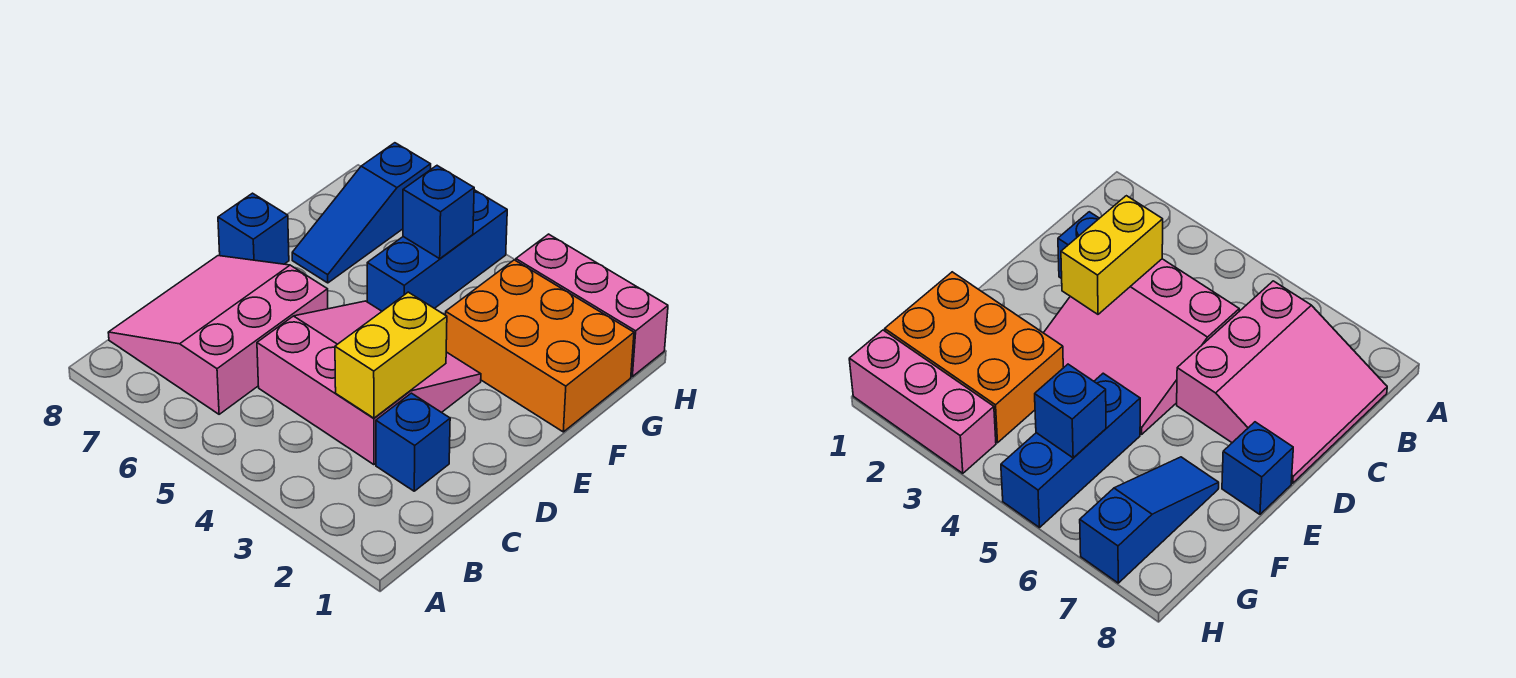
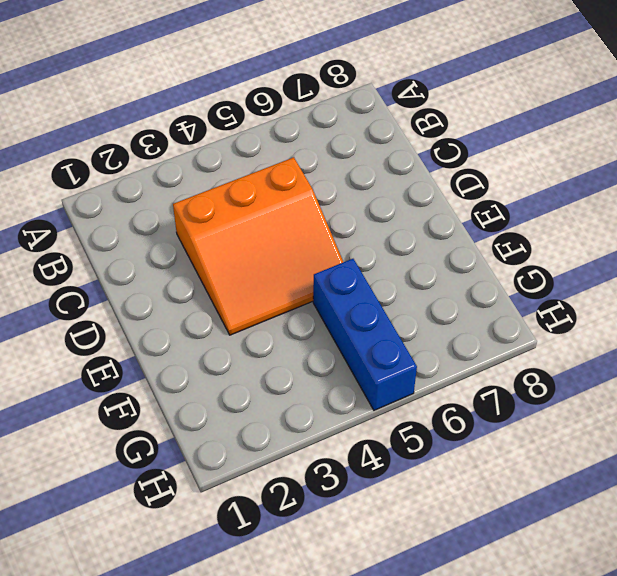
orange slope C3:E5 level 1 top C -> pink slope C3:E5 level 1 top C
none -> pink slope B6:D8 level 1 top 6
none -> blue brick C2 level 1

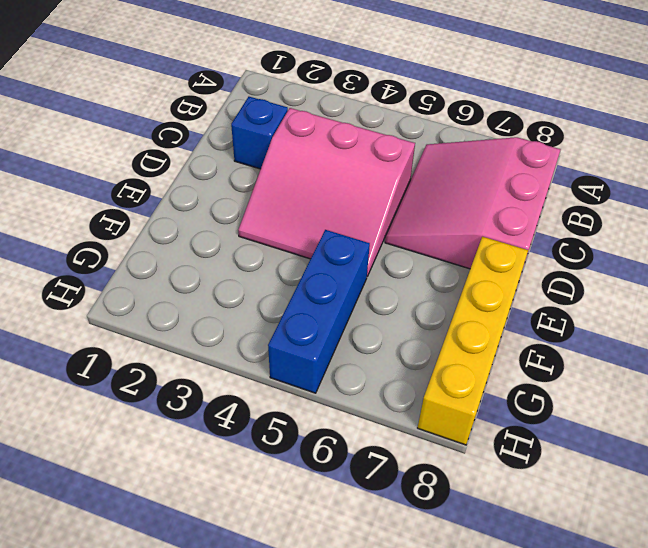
pink slope B6:D8 level 1 top 8 -> pink slope B6:D8 level 1 top 6
yellow brick E8:H8 level 1 -> blue brick E8 level 1
none -> orange brick F1:G3 level 1
none -> blue slope F7:H7 level 1 top H

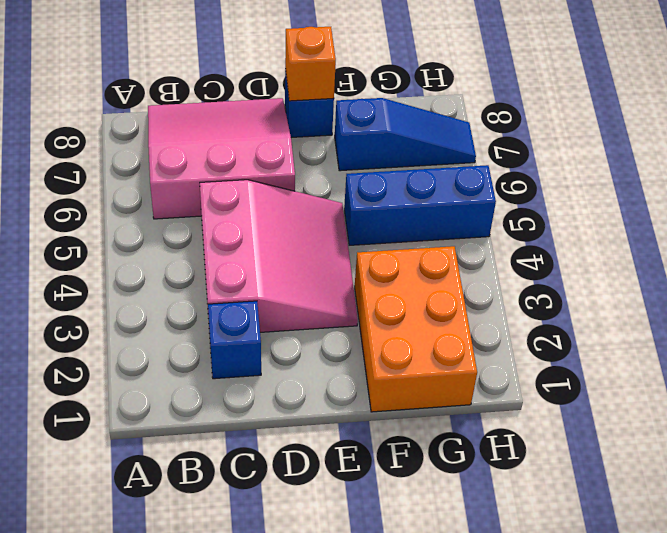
orange brick E8 level 2 -> none
blue slope F7:H7 level 1 top F -> blue slope F7:H7 level 1 top H
none -> pink brick H1:H3 level 1
none -> yellow brick C3:D3 level 2

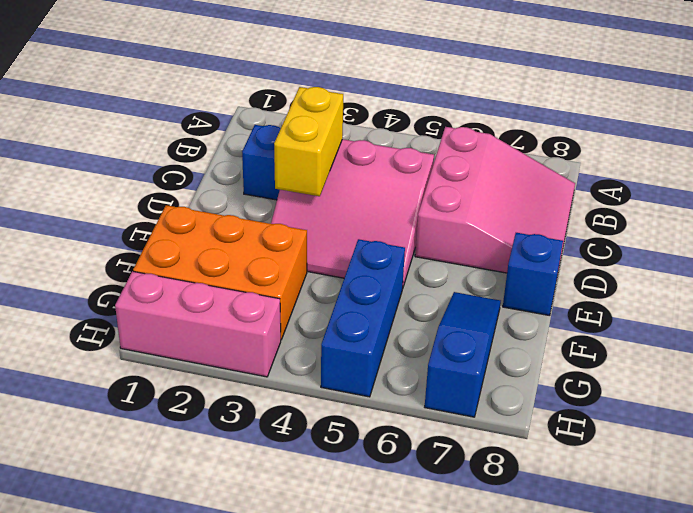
none -> blue brick G5 level 2

